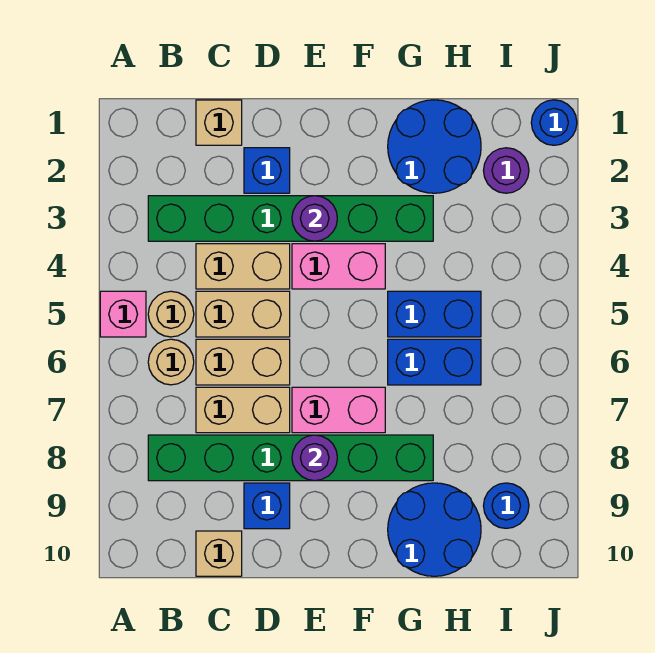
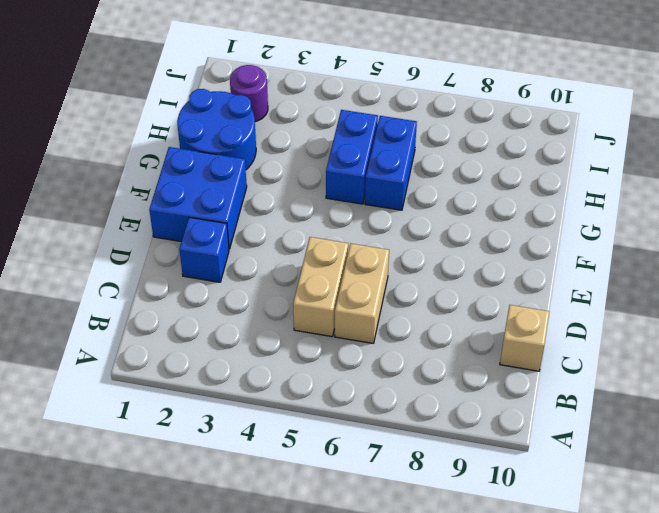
blue brick E1:F2 level 1 -> none
none -> pink brick A5 level 1
none -> green brick B3:G3 level 1
none -> tan round brick B5 level 1

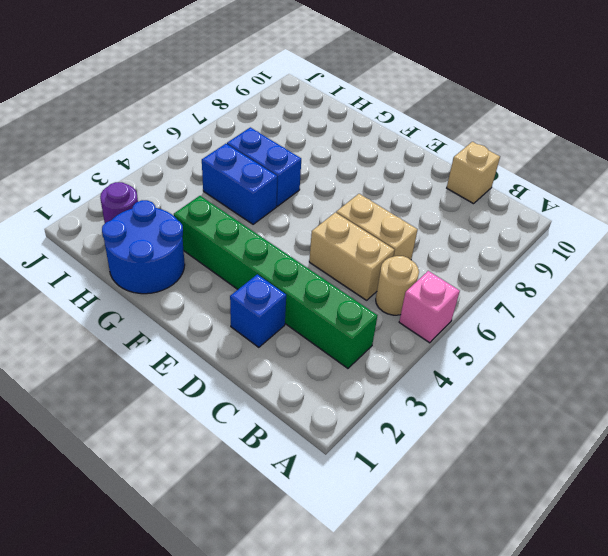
none -> tan round brick B6 level 1
none -> green brick B8:G8 level 1
none -> tan brick C1 level 1

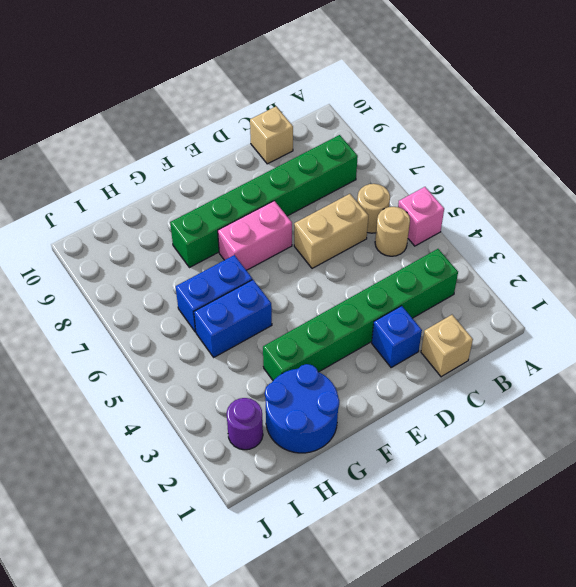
none -> tan brick C4:D4 level 1
none -> tan brick C5:D5 level 1
none -> tan brick C7:D7 level 1

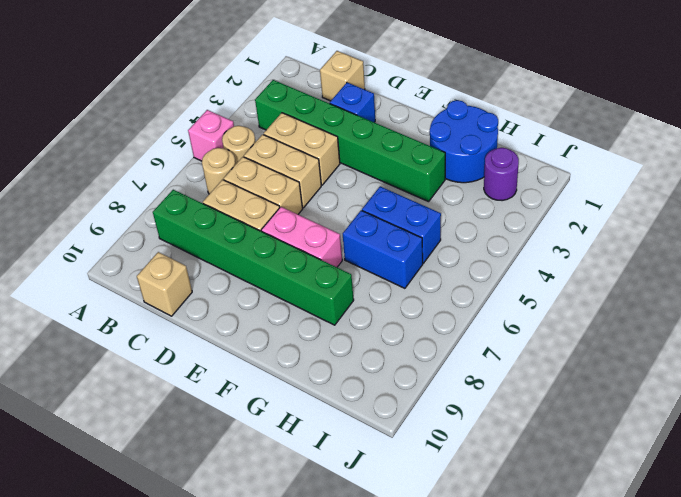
none -> blue brick D9 level 1
none -> pink brick E4:F4 level 1
none -> blue round brick G9:H10 level 1

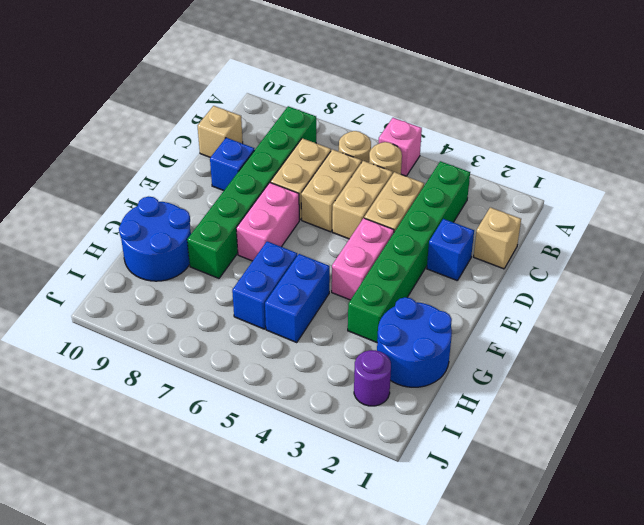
none -> blue round brick I9 level 1
none -> blue round brick J1 level 1
none -> purple round brick E3 level 2

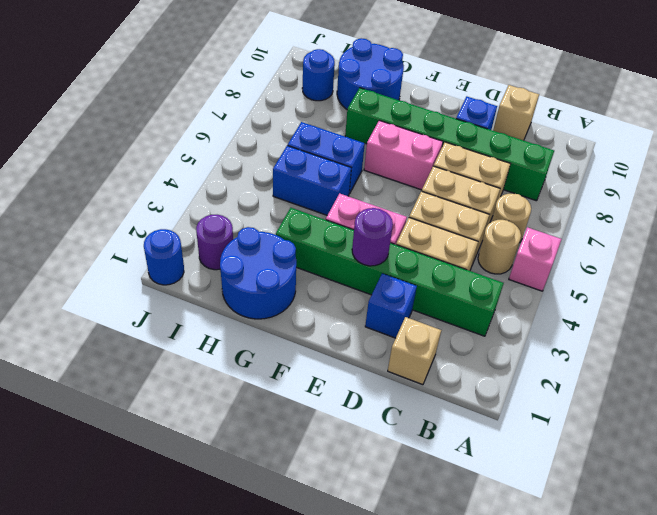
none -> purple round brick E8 level 2

